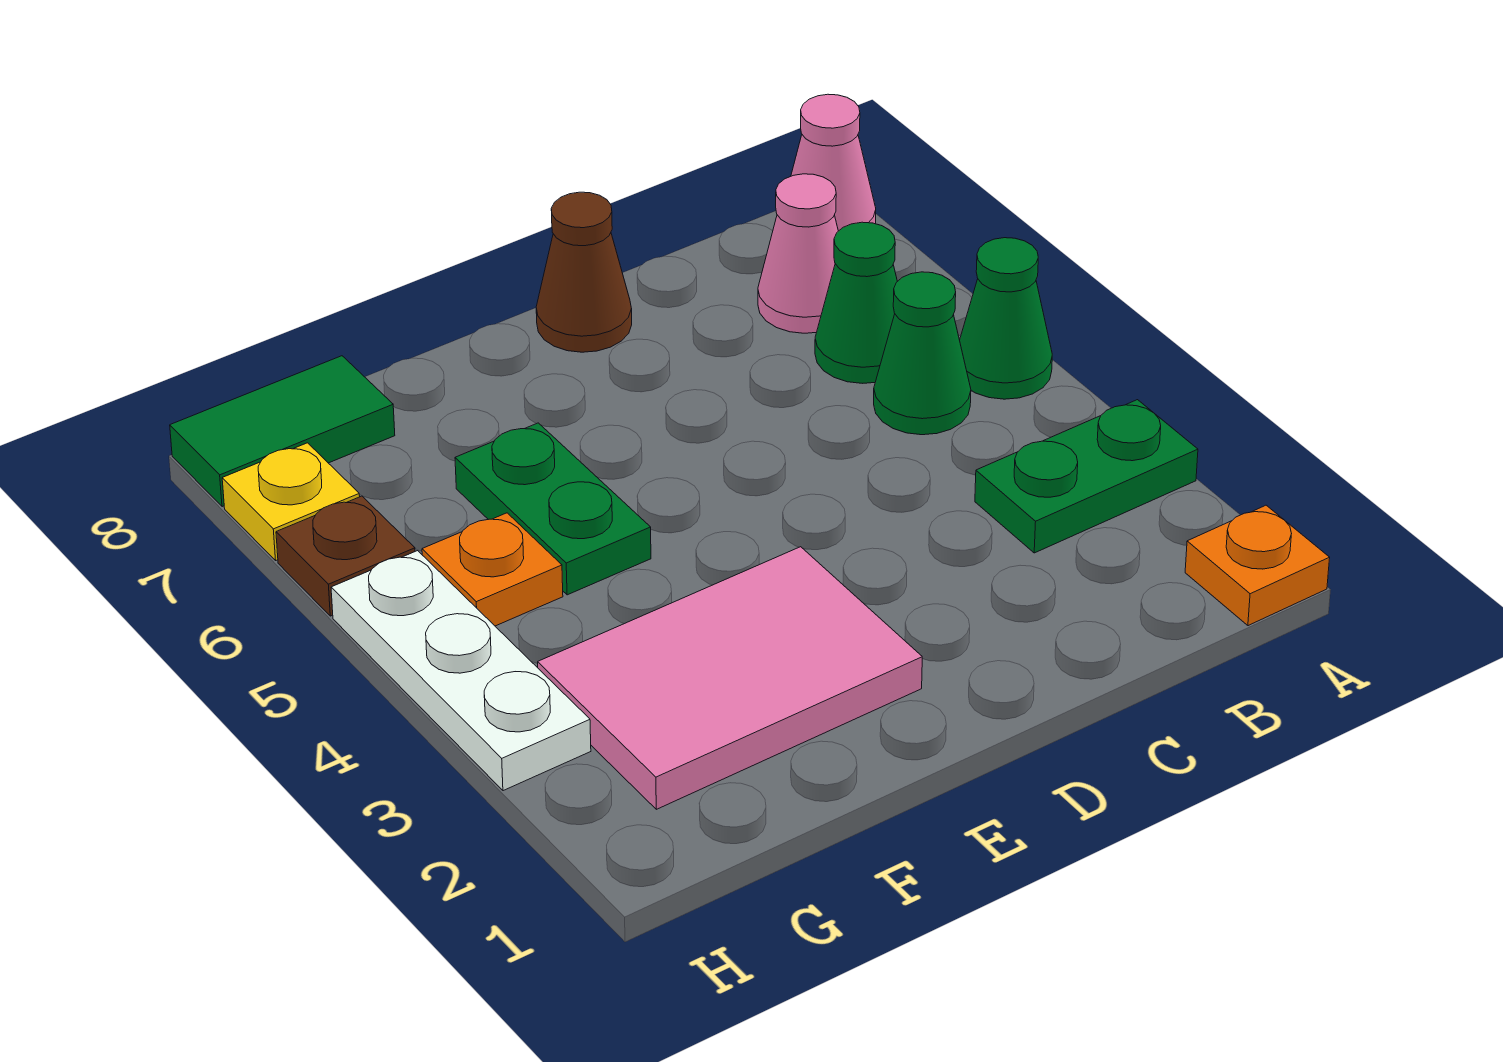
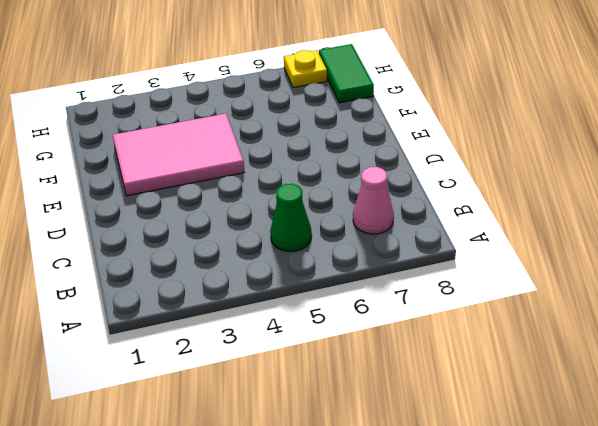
pink tile E2:F4 level 1 -> pink tile E2:G3 level 1
none -> orange plate A1 level 1
none -> green plate A3:B3 level 1
none -> green cone A5 level 1

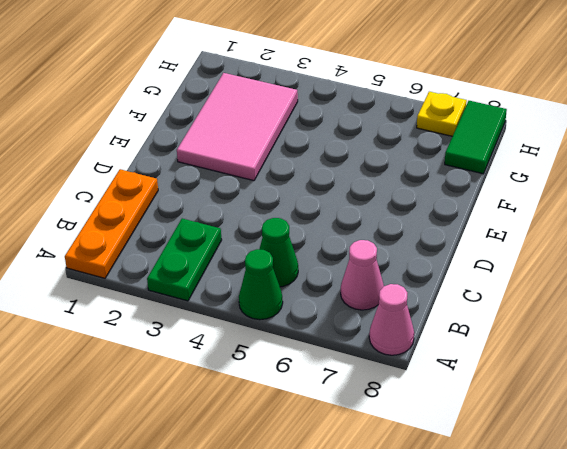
orange plate A1:C1 level 1 -> orange plate A1 level 1
none -> green cone B6 level 1
none -> brown cone D8 level 1
none -> green plate F5:F6 level 1

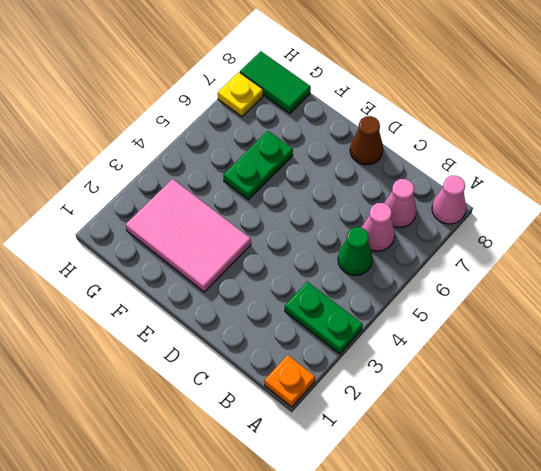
pink cone B6 level 1 -> green cone B6 level 1
none -> green cone A5 level 1
none -> orange plate G5 level 1
none -> white plate H3:H5 level 1

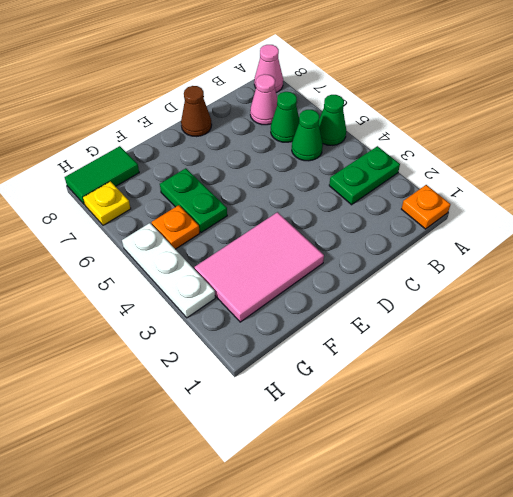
none -> brown plate H6 level 1

